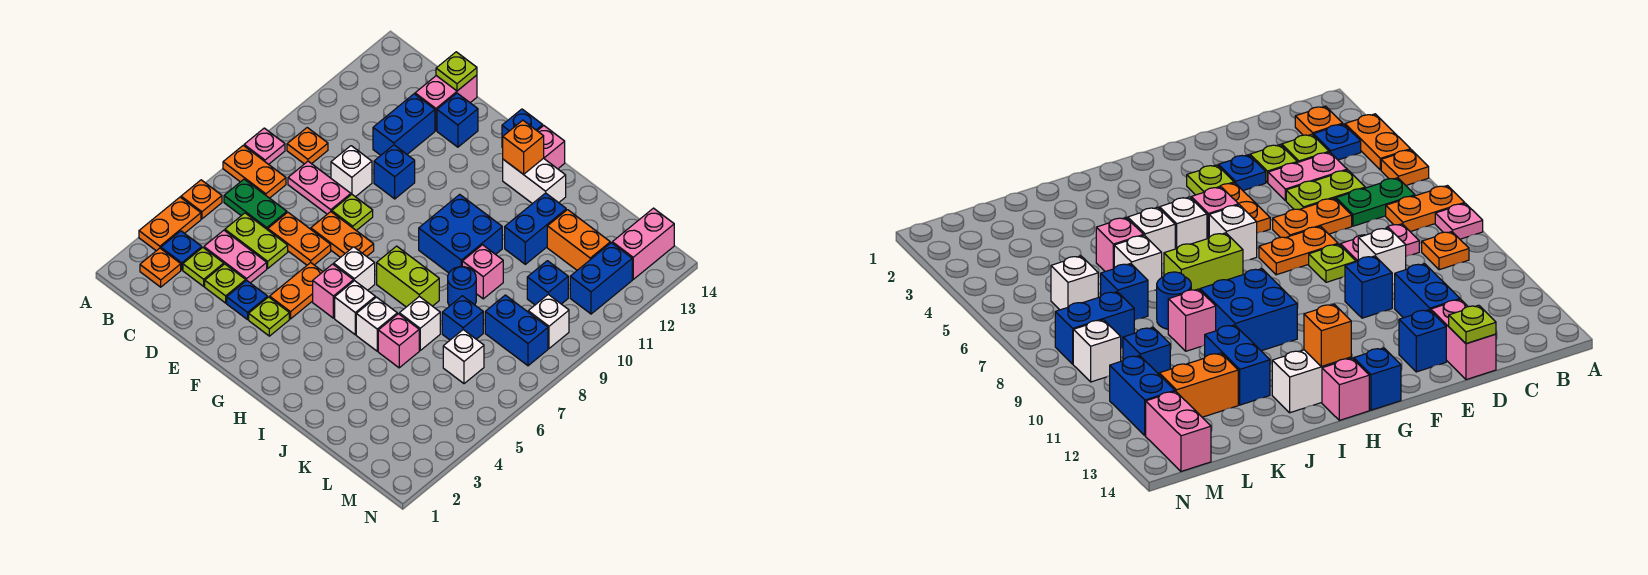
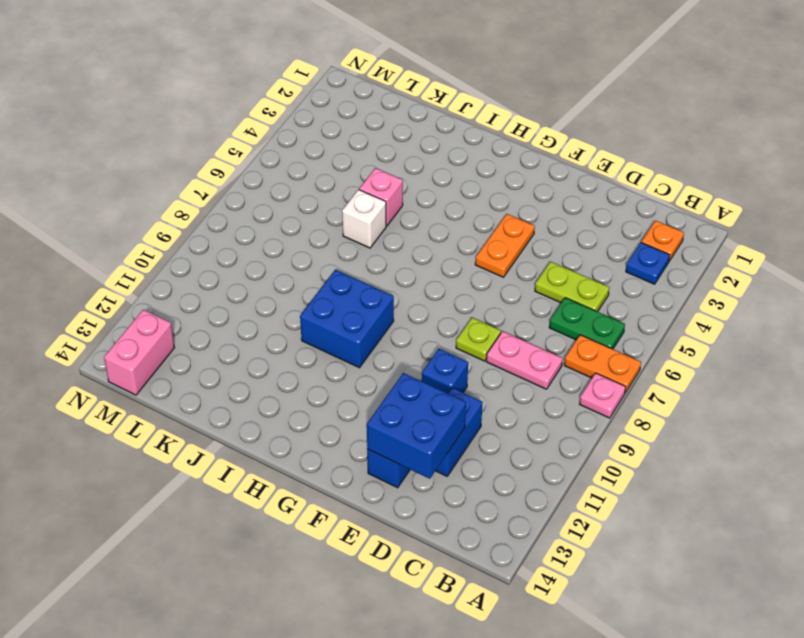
blue brick D12:E13 level 2 -> none
none -> orange plate A3:A4 level 1
none -> orange plate A5 level 1
none -> orange plate B9 level 1
none -> lime plate C3 level 1

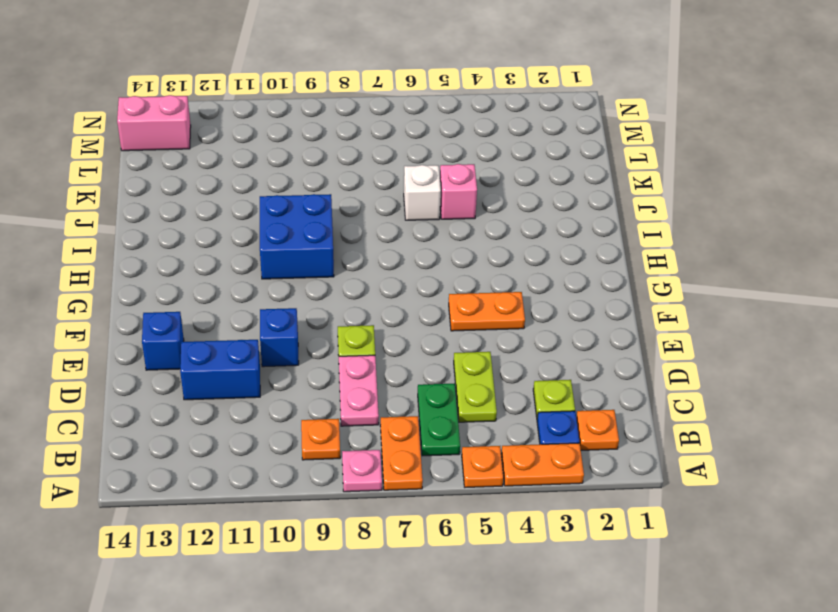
none -> pink plate C4:D4 level 1
none -> lime plate D3 level 1
none -> orange plate D6:E6 level 1
none -> white brick D9 level 1

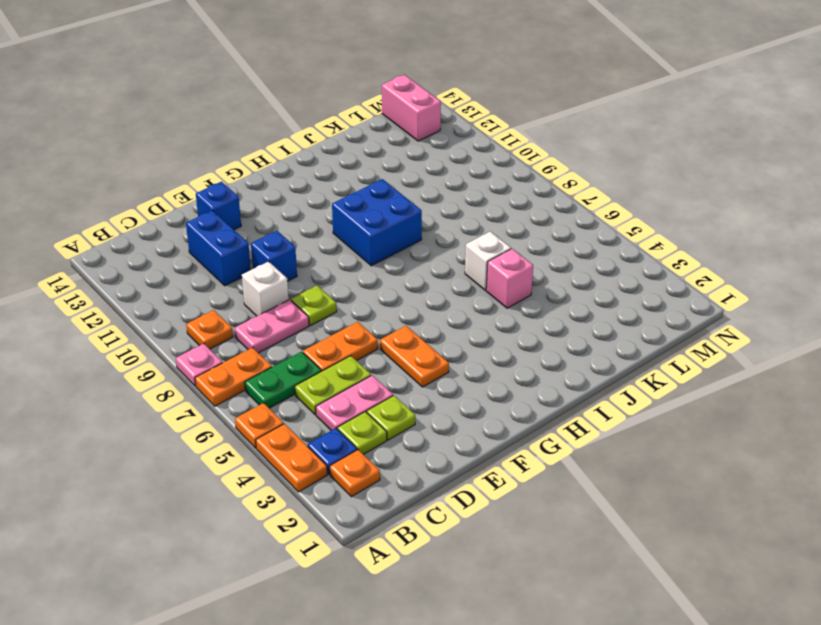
none -> pink brick D13:D14 level 1
none -> blue plate E3 level 1
none -> orange plate E7:F7 level 1
none -> lime plate F3 level 1

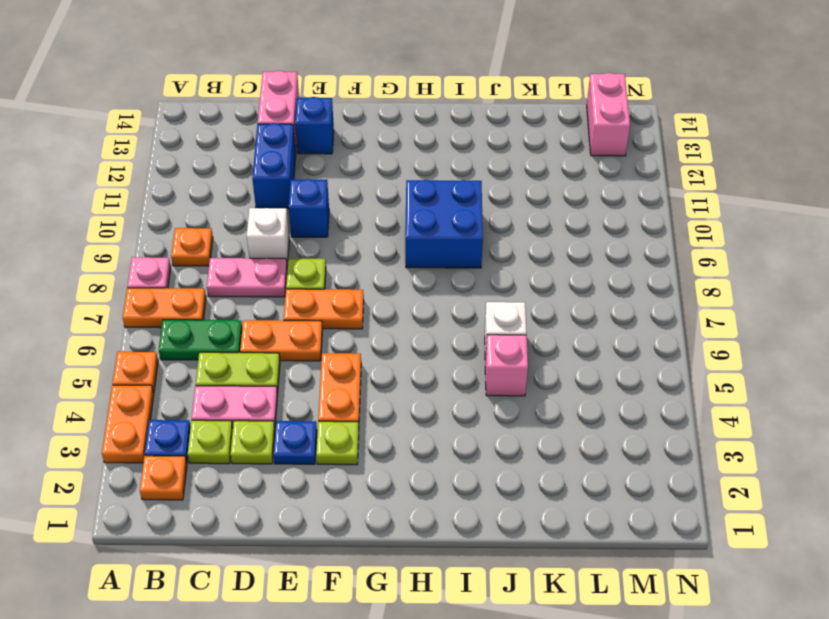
none -> pink brick G5 level 1
none -> white brick G6 level 1
none -> blue brick G14 level 1
none -> white brick H5 level 1

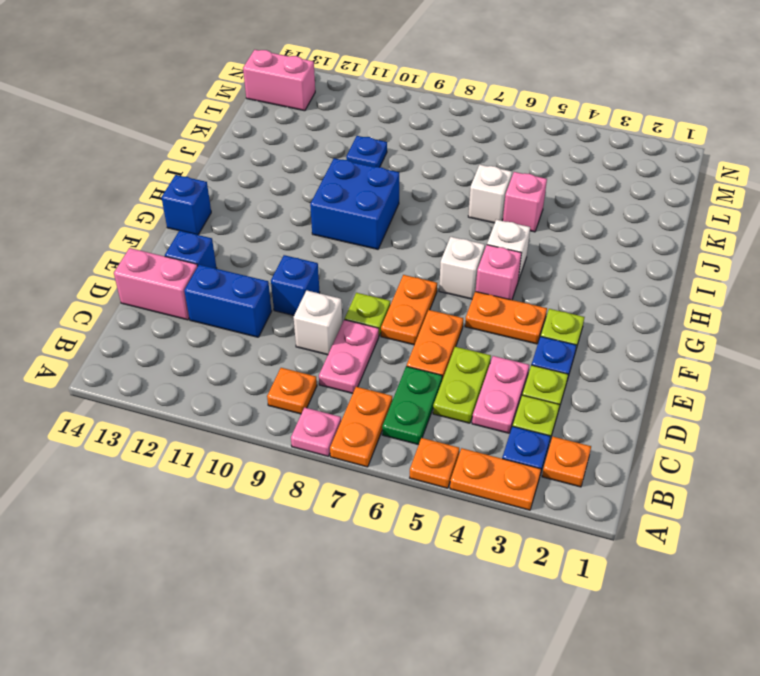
blue plate K10 level 1 -> none
none -> lime brick H7:I7 level 1
none -> white brick H13:I13 level 1
none -> pink brick H14 level 1
none -> white brick I5 level 1

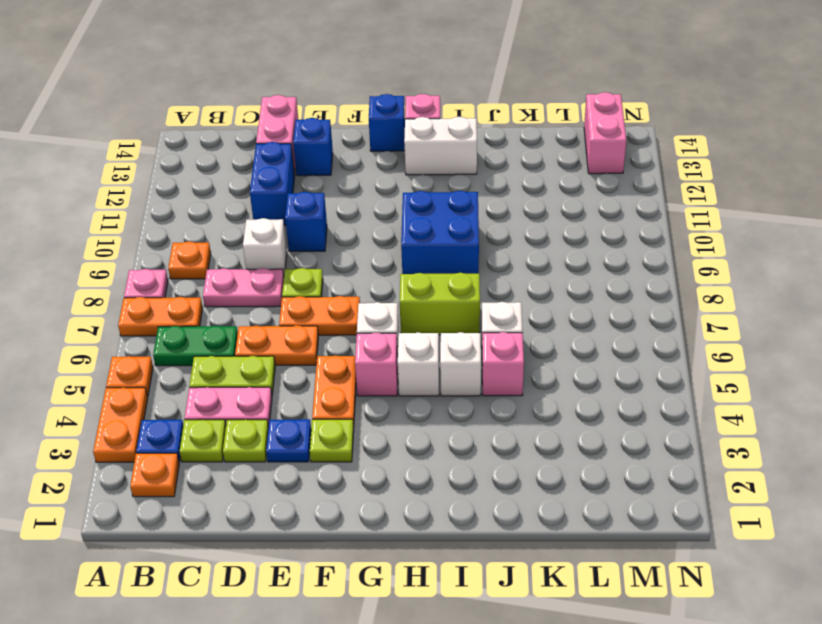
none -> blue round brick J8 level 1
none -> pink brick J9 level 1
none -> blue brick J11:J12 level 1
none -> blue brick K7 level 1

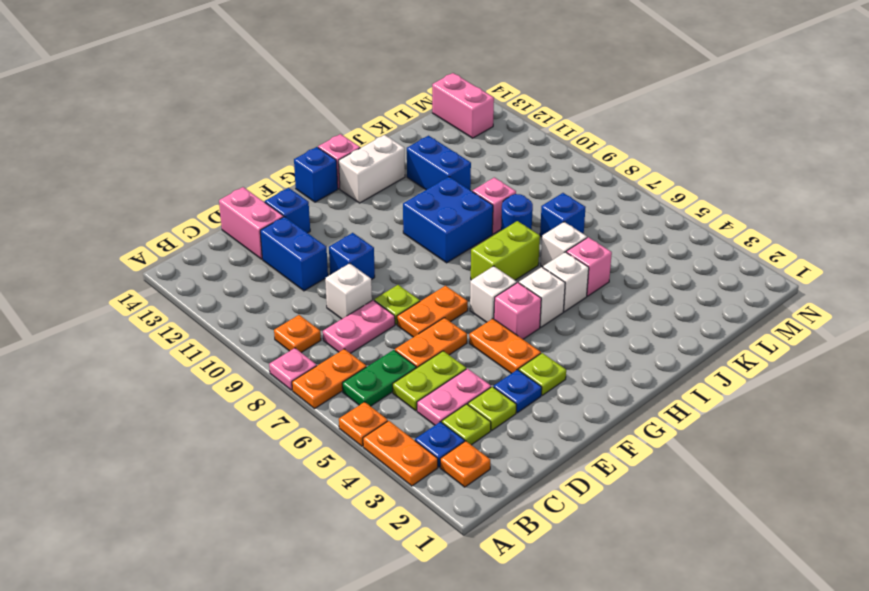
none -> orange brick K12:L12 level 1
none -> white brick L6 level 1
none -> blue brick L8:M8 level 1
none -> blue brick L10 level 1

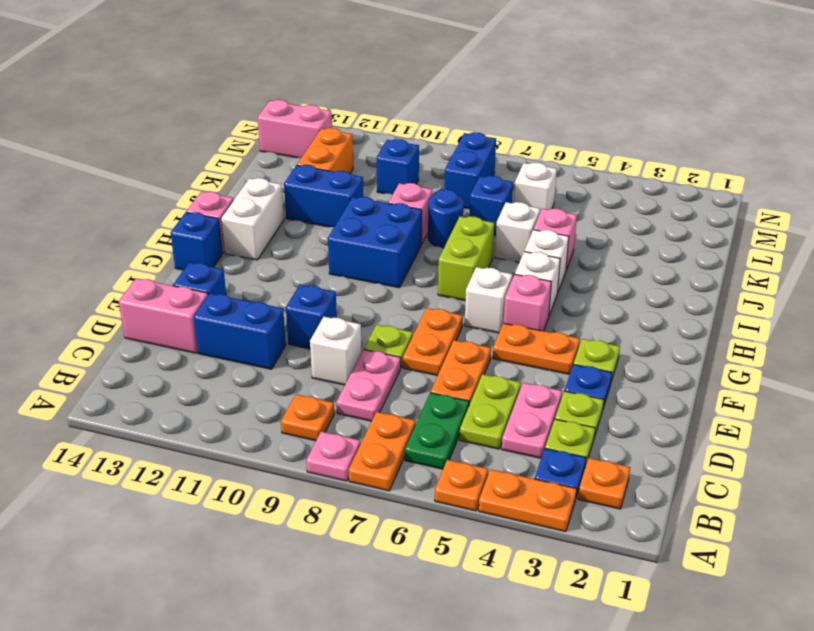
none -> white brick M9 level 1
none -> blue brick M11:M12 level 1
none -> lime plate D14 level 2
none -> orange brick H13 level 2

